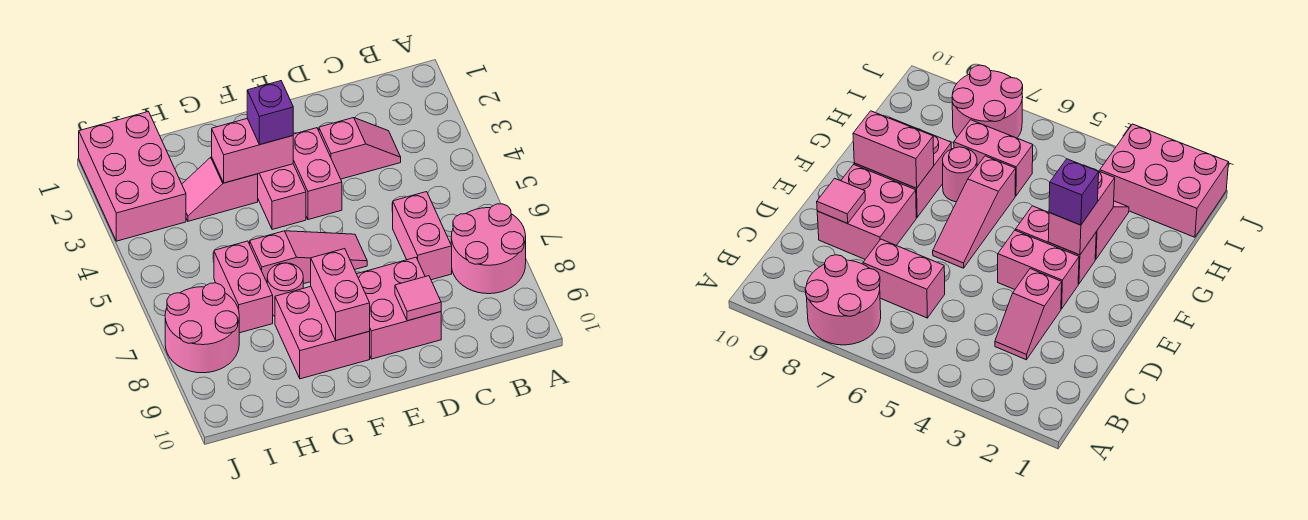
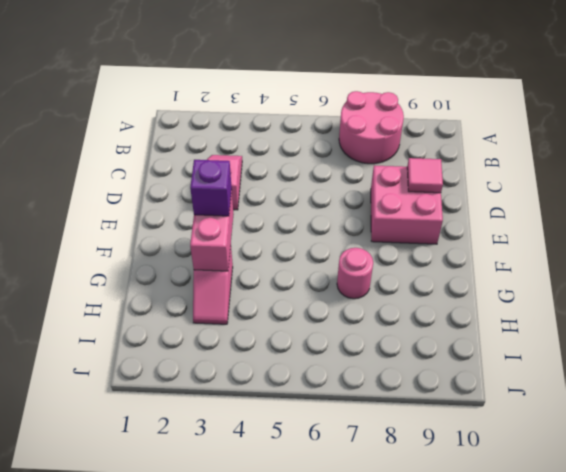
none -> pink brick C6:C7 level 1
none -> pink brick E3:E4 level 1
none -> pink slope E6:G6 level 1 top G

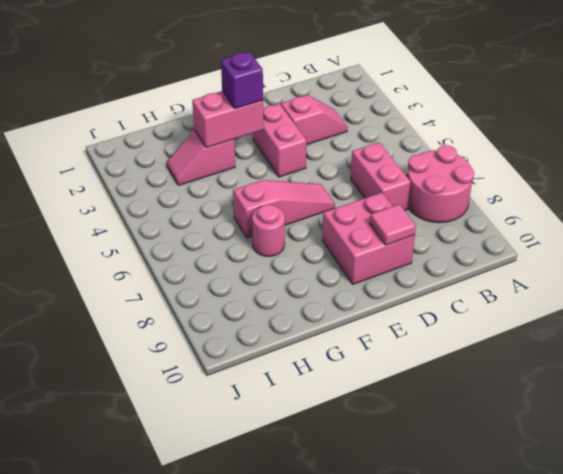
none -> pink brick F3:F4 level 1
none -> pink brick F8:G9 level 1
none -> pink brick H6:H7 level 1

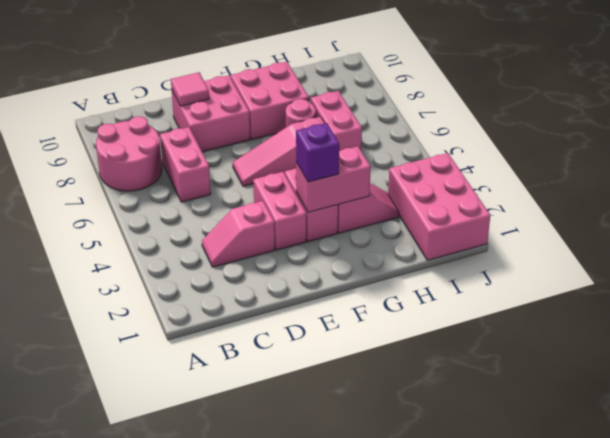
none -> pink round brick I7:J8 level 1
none -> pink brick F8:F9 level 2

